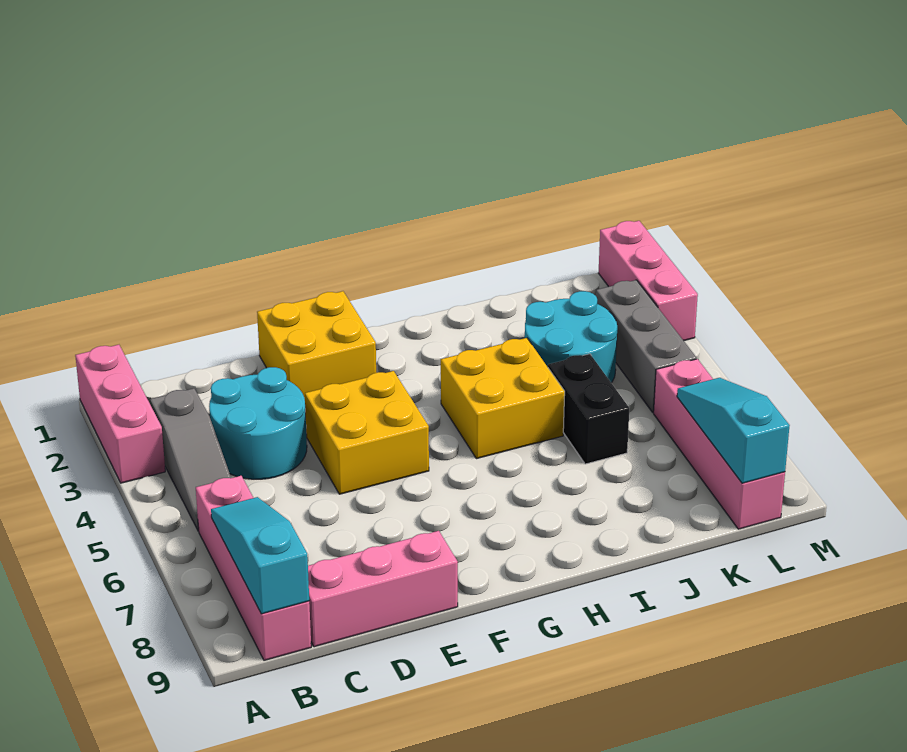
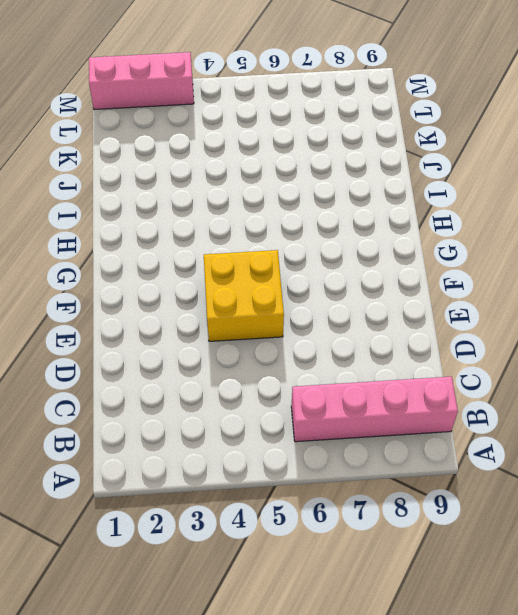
none -> pink brick A1:A3 level 1
none -> grey slope B3:B5 level 1 top 3
none -> cyan round brick C3:D4 level 1

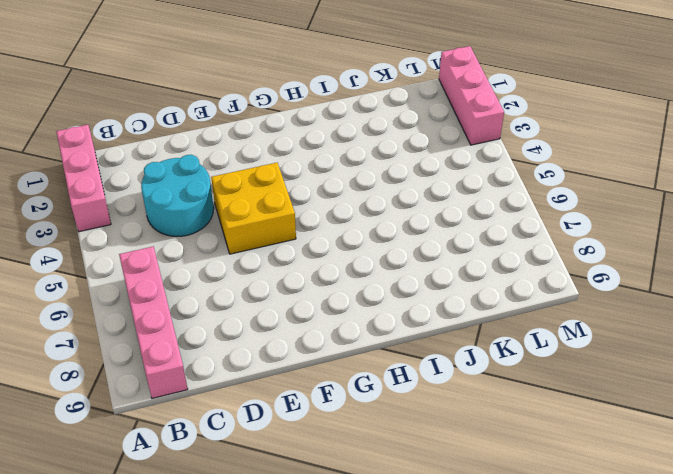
none -> grey slope B3:B5 level 1 top 3
none -> pink brick C9:E9 level 1
none -> yellow brick E1:F2 level 1

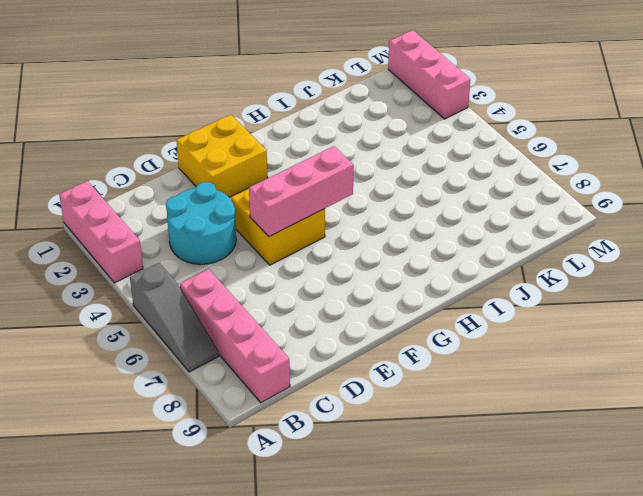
grey slope A5:A7 level 1 top 5 -> grey slope B3:B5 level 1 top 3
pink brick E5:G5 level 2 -> pink brick C9:E9 level 1
none -> yellow brick H4:I5 level 1
none -> cyan round brick J3:K4 level 1
none -> black brick J5:J6 level 1

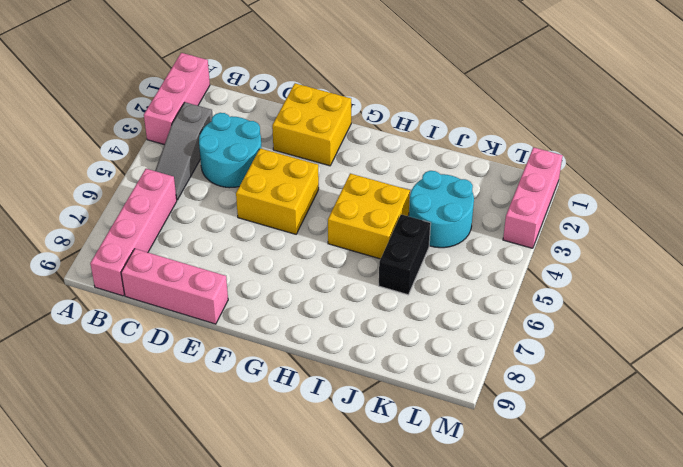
none -> grey brick L3:L5 level 1
none -> pink brick L6:L9 level 1
none -> cyan slope B7:B9 level 2 top 9

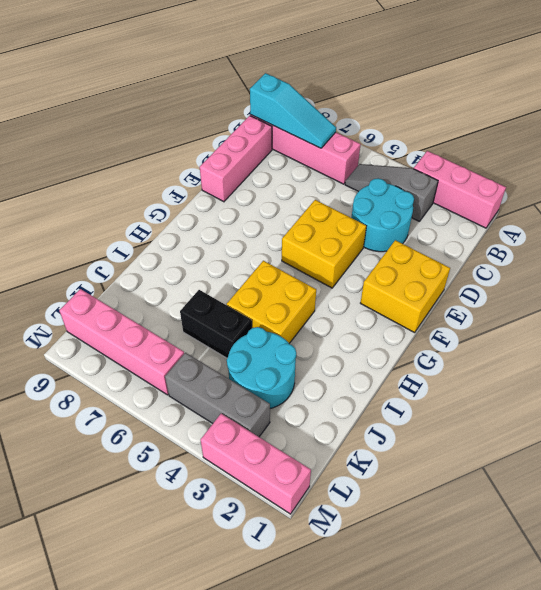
none -> cyan slope L7:L9 level 2 top 9

